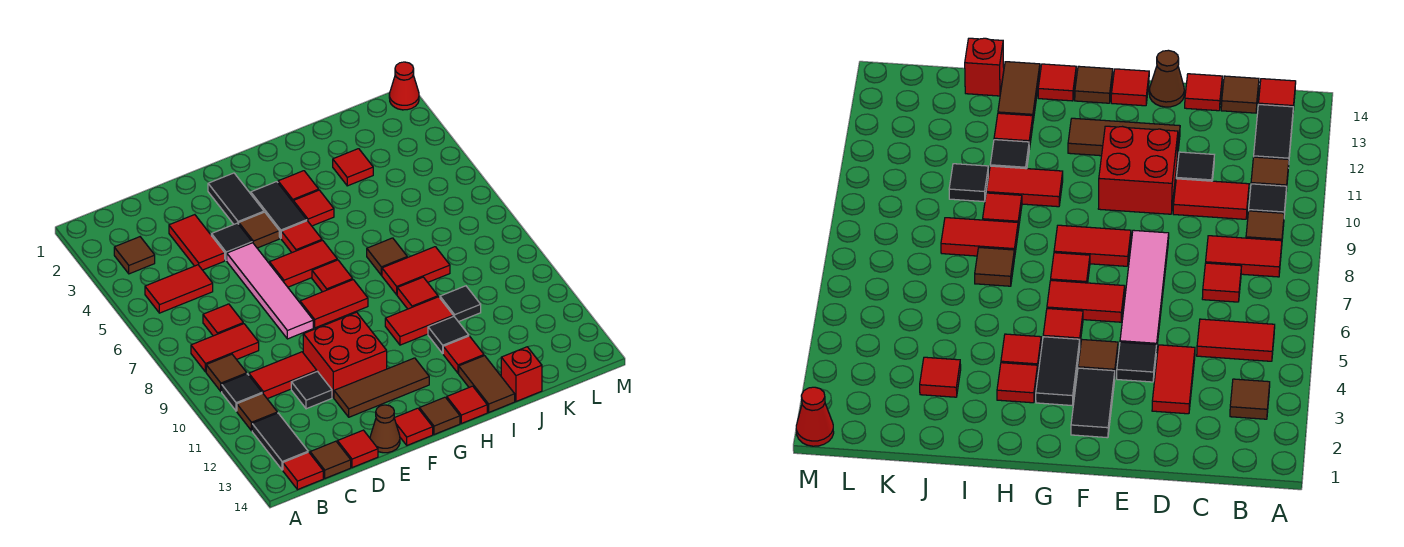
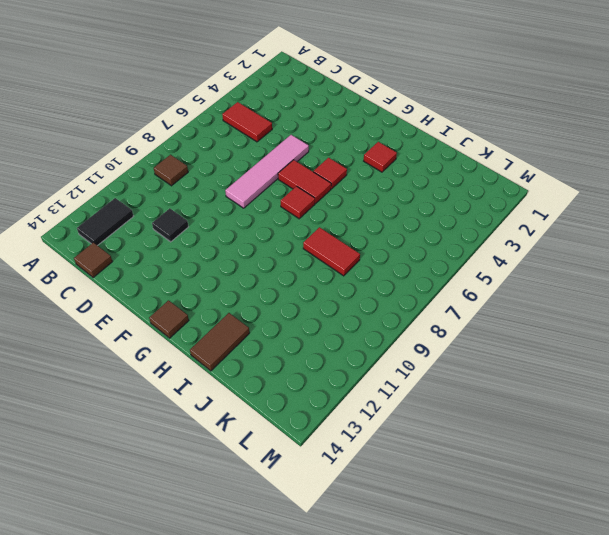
none -> brown tile B3 level 1
none -> red tile B8:C8 level 1
none -> black tile B10 level 1
none -> brown tile B11 level 1

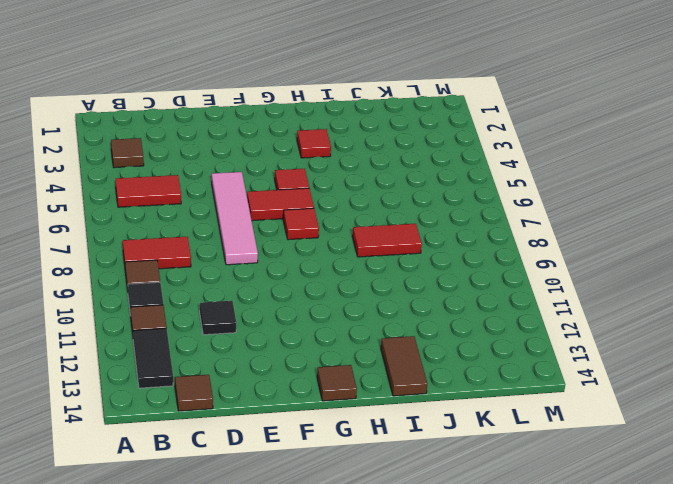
none -> red tile B14 level 1
none -> red tile C7 level 1
none -> red tile C10:D10 level 1
none -> red tile D3:D4 level 1

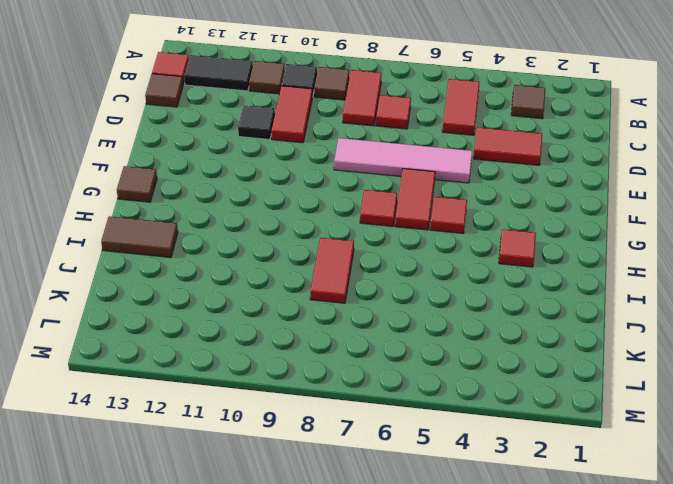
none -> red tile D14 level 1
none -> black tile E4 level 1
none -> red brick E10:F11 level 1
none -> brown tile E12:G12 level 1

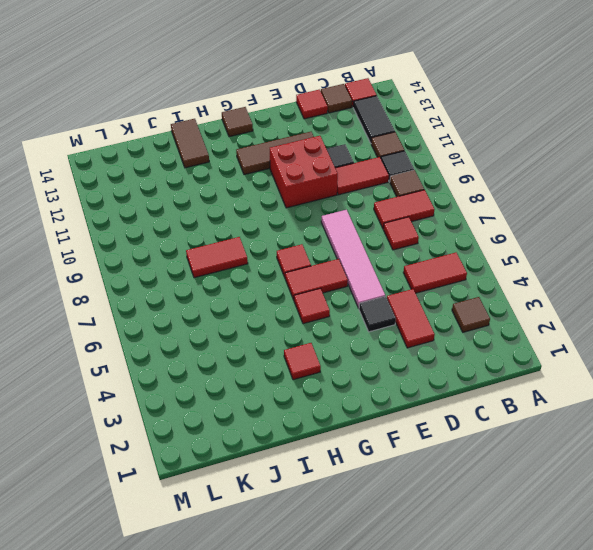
none -> brown cone E14 level 1
none -> black tile F2:F3 level 1
none -> brown tile F4 level 1
none -> red tile F8:G8 level 1

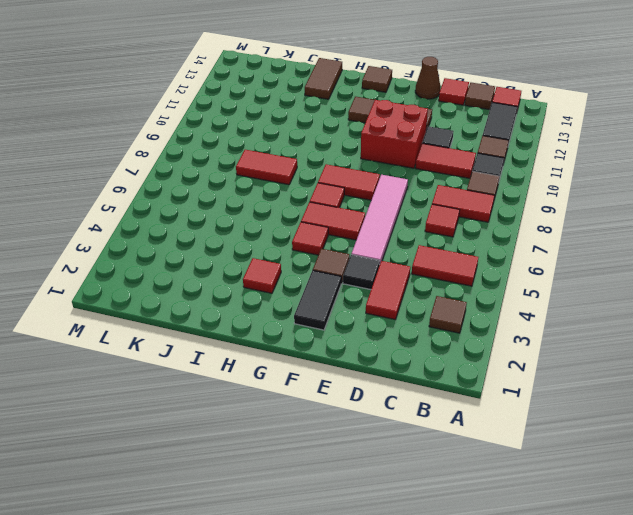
none -> red tile F14 level 1
none -> black tile G3:G4 level 1
none -> red tile H4 level 1
none -> red tile H10:I10 level 1

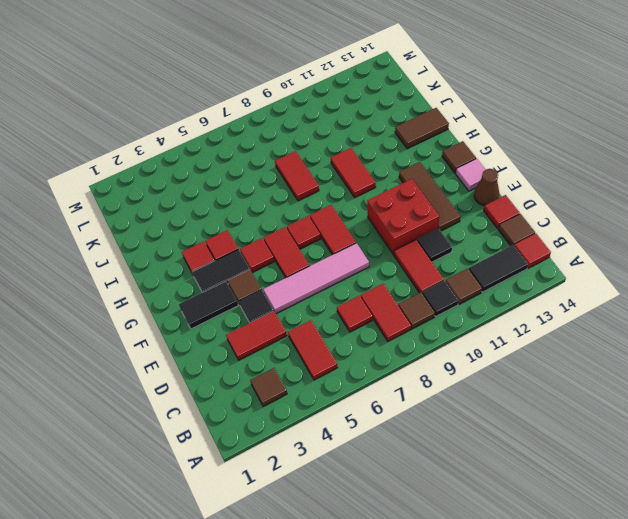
pink tile F14 level 1 -> red tile F14 level 1
none -> red tile H14 level 1
none -> brown tile I7 level 1
none -> red tile I9 level 1
none -> black tile I11 level 1

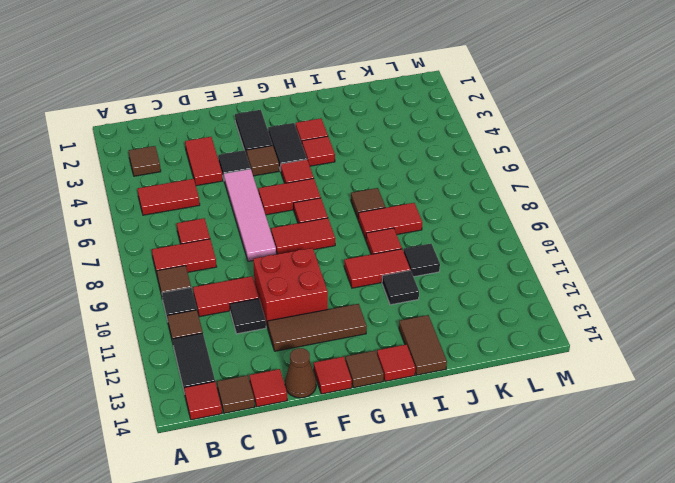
none -> red tile I12 level 1
none -> red tile J3 level 1
none -> red brick J14 level 1
none -> red cone M1 level 1

